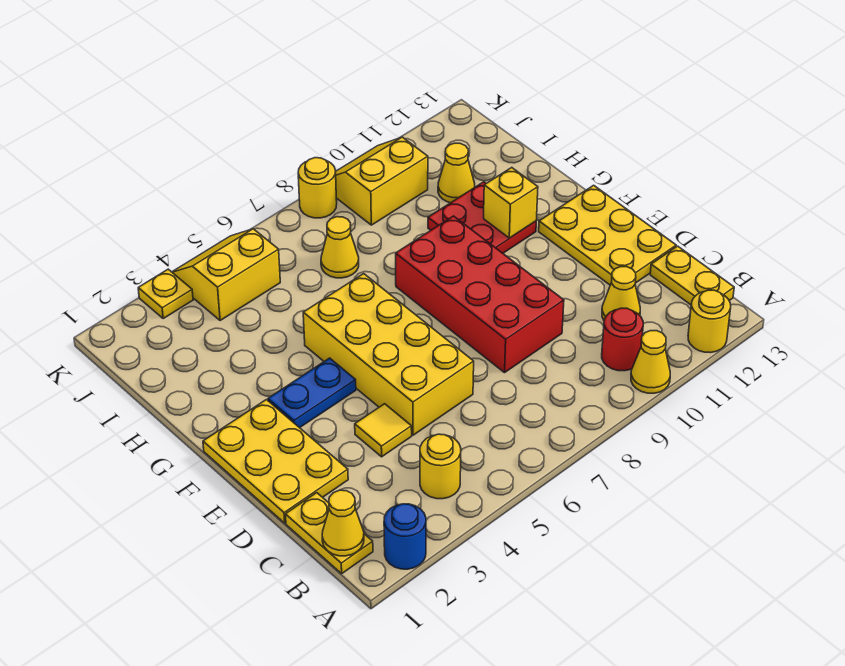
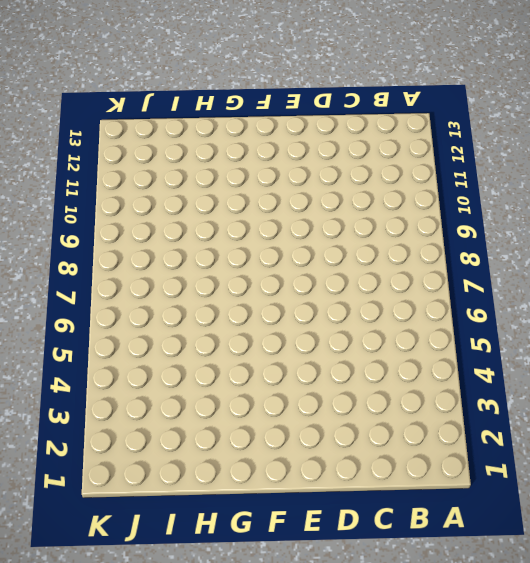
none -> blue round brick A2 level 1
none -> yellow cone A10 level 1
none -> yellow round brick A12 level 1

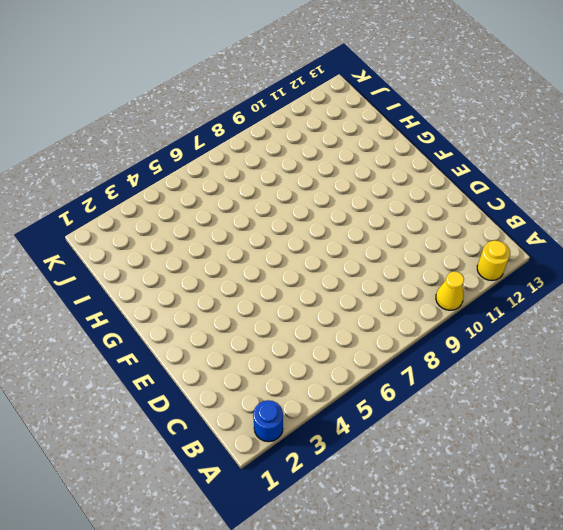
none -> yellow plate B1:C1 level 1
none -> yellow round brick B4 level 1
none -> red round brick B10 level 1

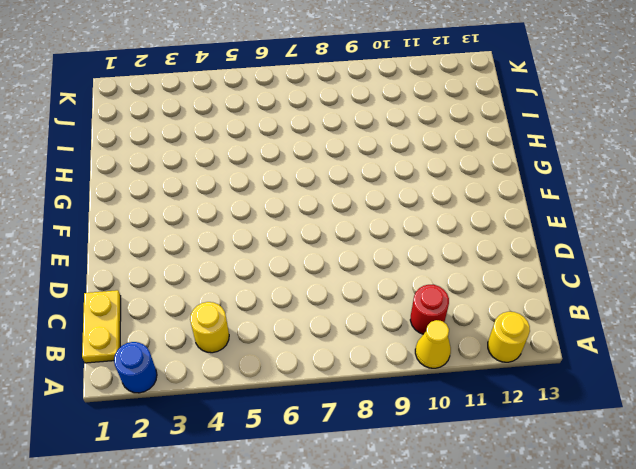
none -> yellow plate B13:C13 level 1
none -> yellow cone C11 level 1
none -> yellow plate D1:F2 level 1

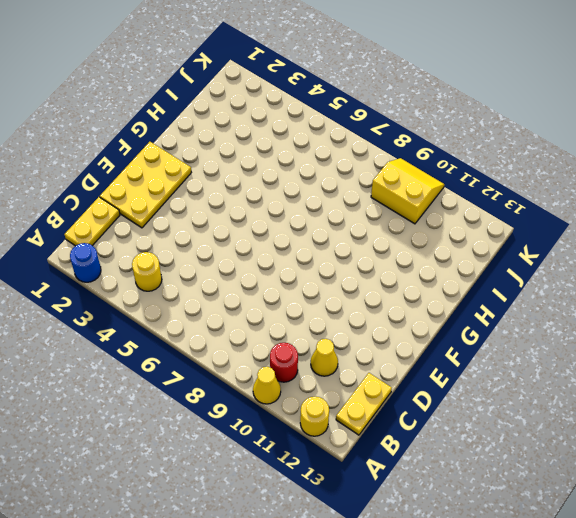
none -> yellow tile D4 level 1
none -> yellow brick D5:G6 level 1
none -> red brick D8:G9 level 1

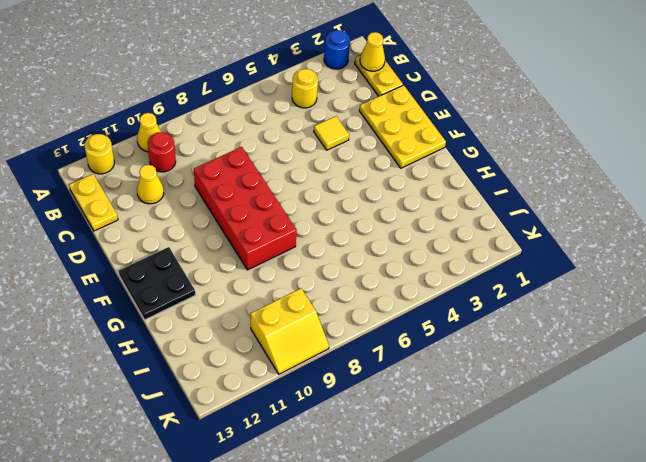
black plate F12:G13 level 1 -> yellow plate D12:F13 level 1
none -> yellow brick D5:G6 level 1
none -> blue plate F3:F4 level 1
none -> red plate G10:H11 level 1

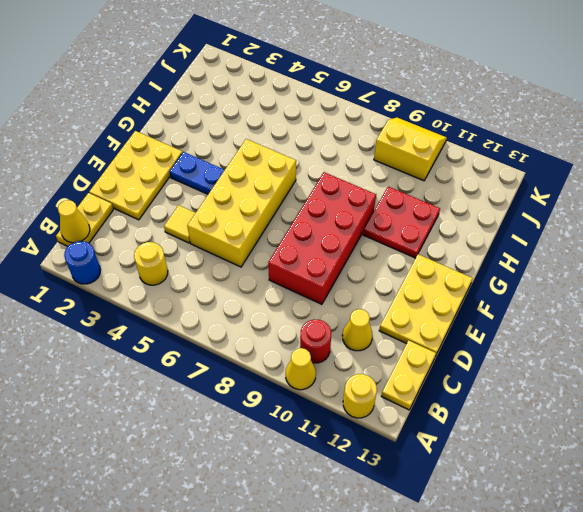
none -> yellow cone I7 level 1
none -> yellow cone I11 level 1
none -> yellow slope J4:K5 level 1 top J

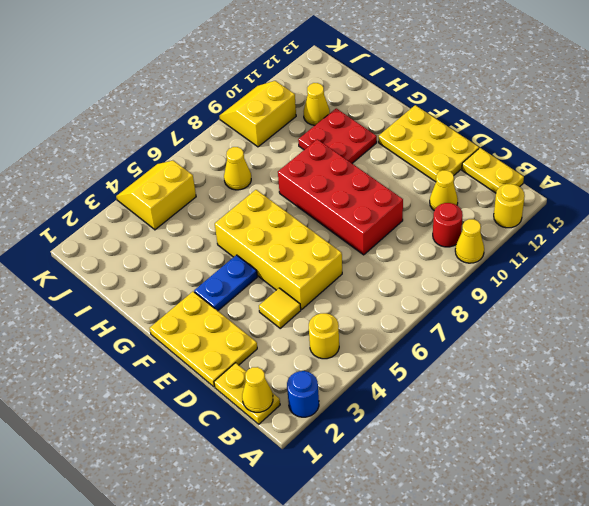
none -> yellow plate K3 level 1
none -> yellow round brick K8 level 1
none -> yellow brick G11 level 2

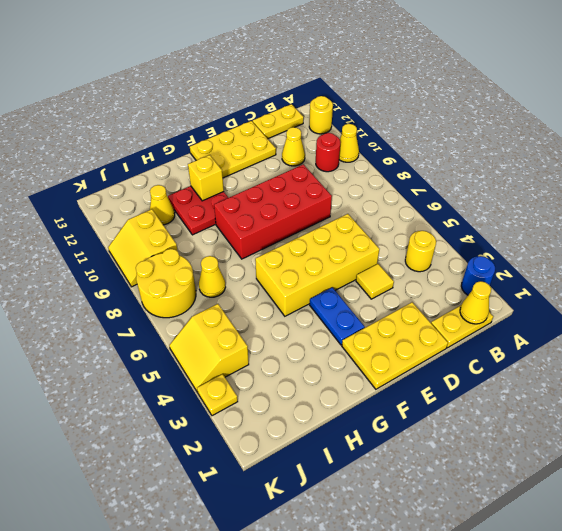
yellow round brick J7:K8 level 1 -> yellow round brick K8 level 1

